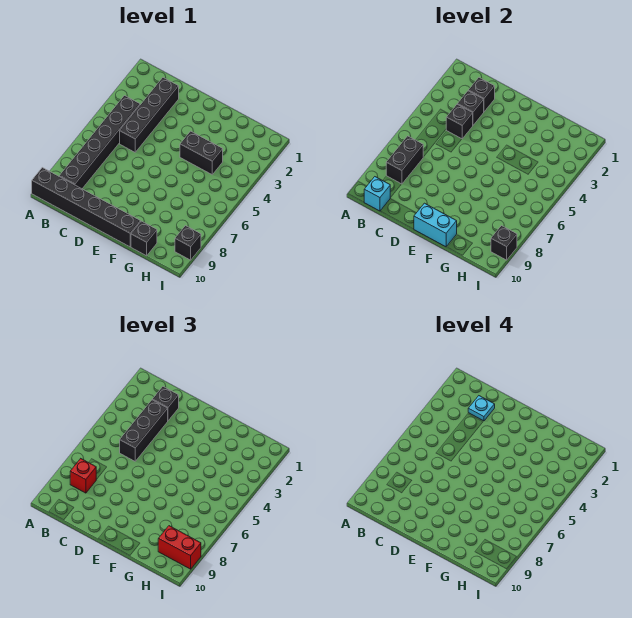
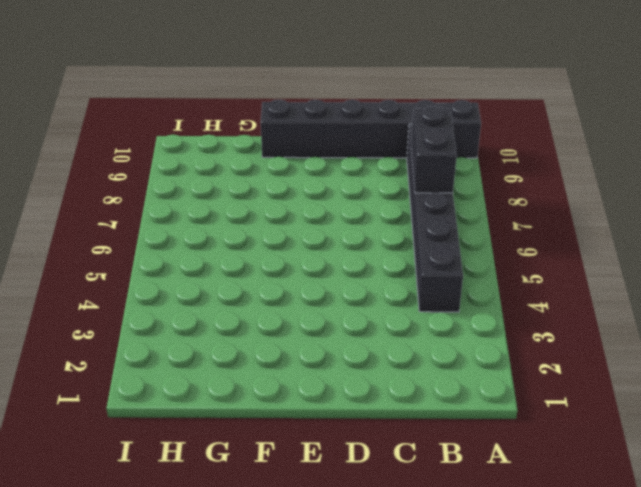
none -> black brick C2:C5 level 1
none -> black brick F4:G4 level 1
none -> black brick G10 level 1

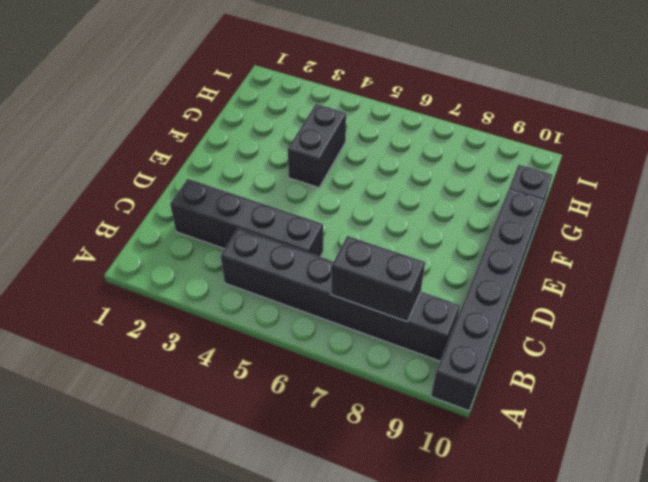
none -> black brick I9 level 1
none -> cyan brick B10 level 2
none -> black brick C2 level 2

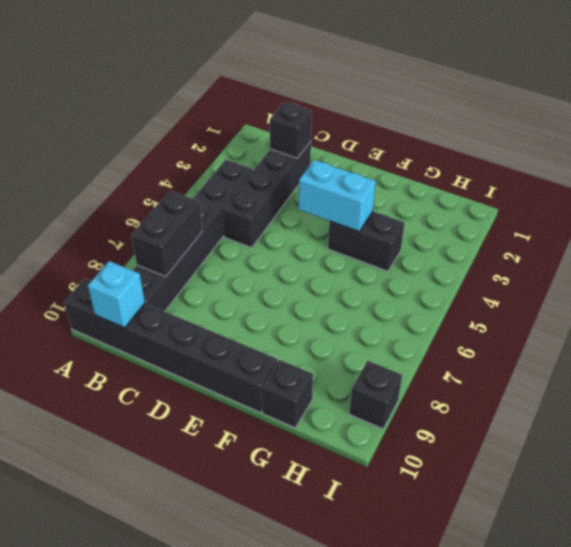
cyan brick E4:F4 level 2 -> cyan brick E10:F10 level 2
none -> black brick C3 level 2
none -> black brick C4 level 2
none -> black brick I9 level 2

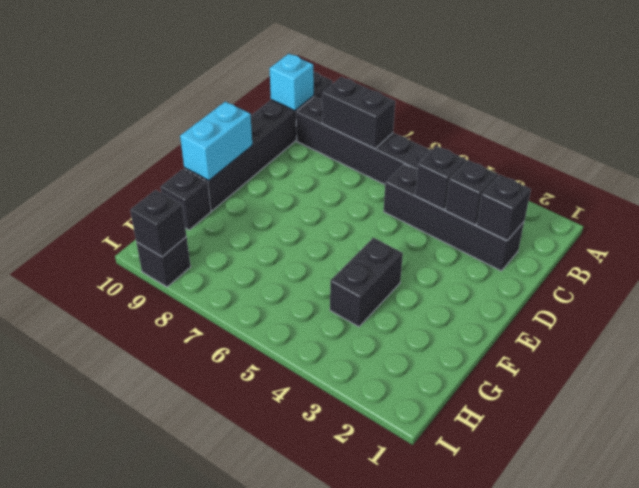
none -> red brick B8 level 3
none -> black brick C2 level 3
none -> black brick C3:C5 level 3

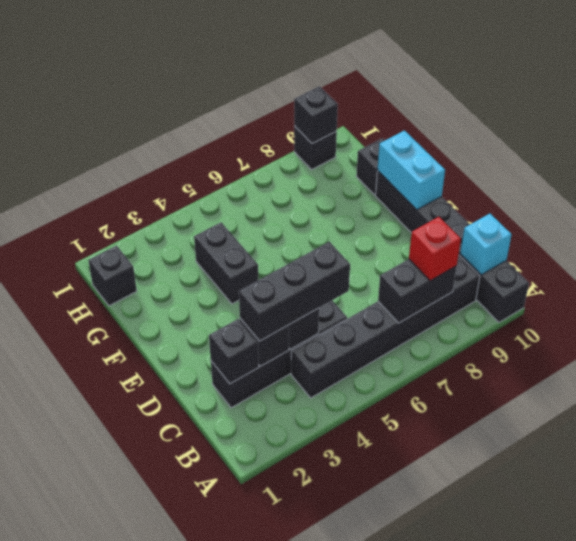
black brick H1 level 1 -> black brick C2 level 3
none -> red brick H9:I9 level 3
none -> cyan plate C2 level 4

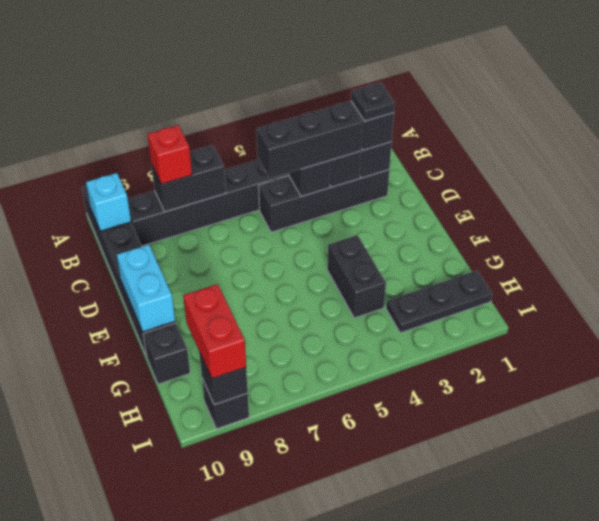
black plate C2 level 4 -> cyan plate C2 level 4
black plate H1:H3 level 1 -> none

